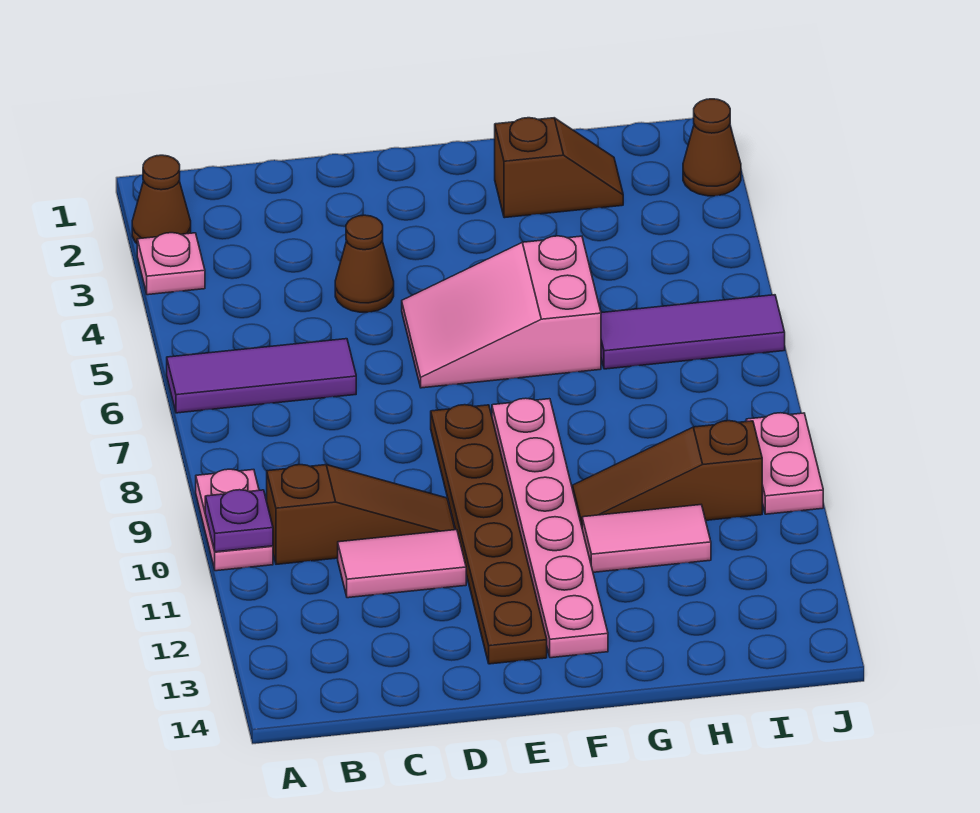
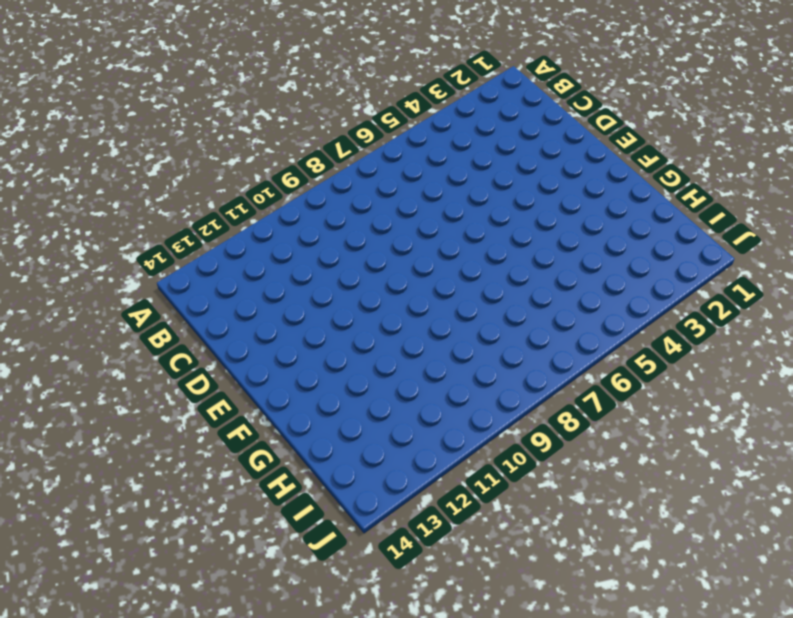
none -> brown cone A2 level 1
none -> pink plate A3 level 1
none -> purple tile A6:C6 level 1

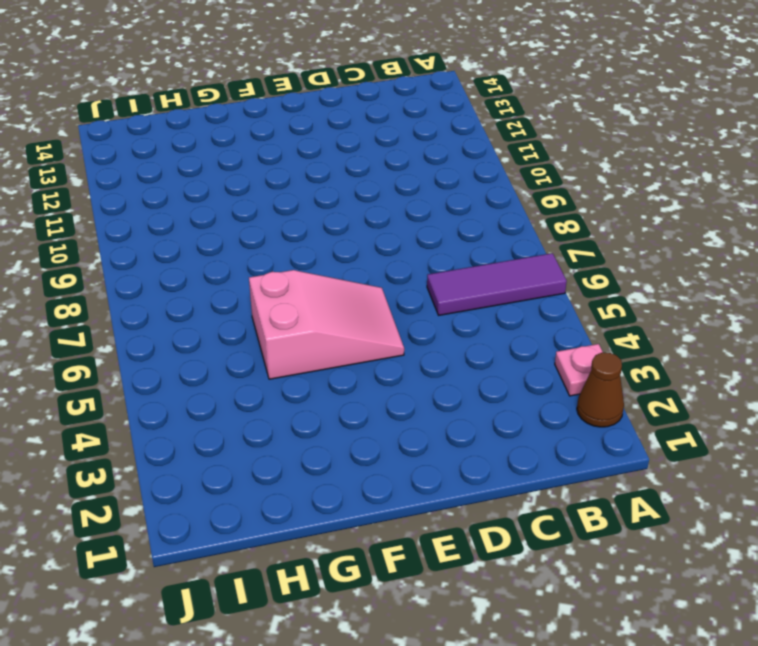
none -> pink plate A9:A10 level 1
none -> brown slope B10:D10 level 1 top B
none -> pink tile C11:D11 level 1

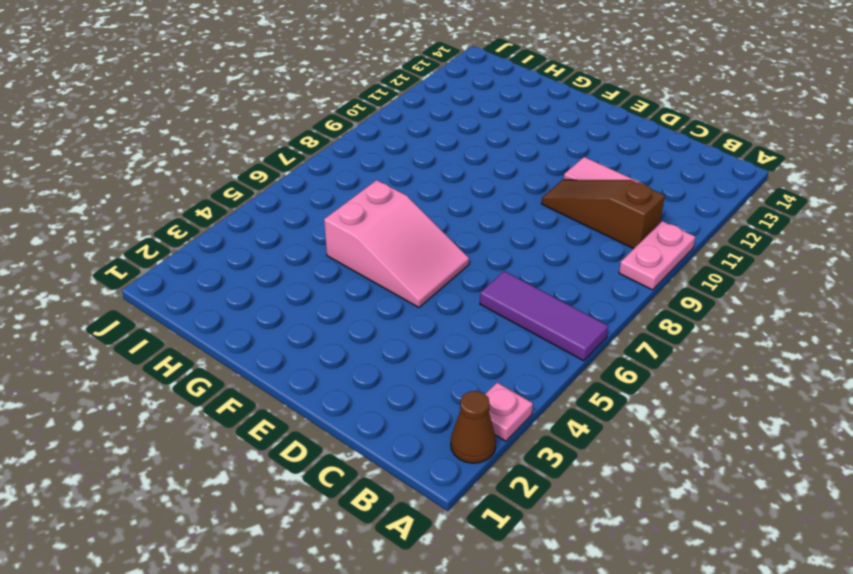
none -> brown cone D4 level 1
none -> brown plate E8:E13 level 1
none -> pink plate F8:F13 level 1

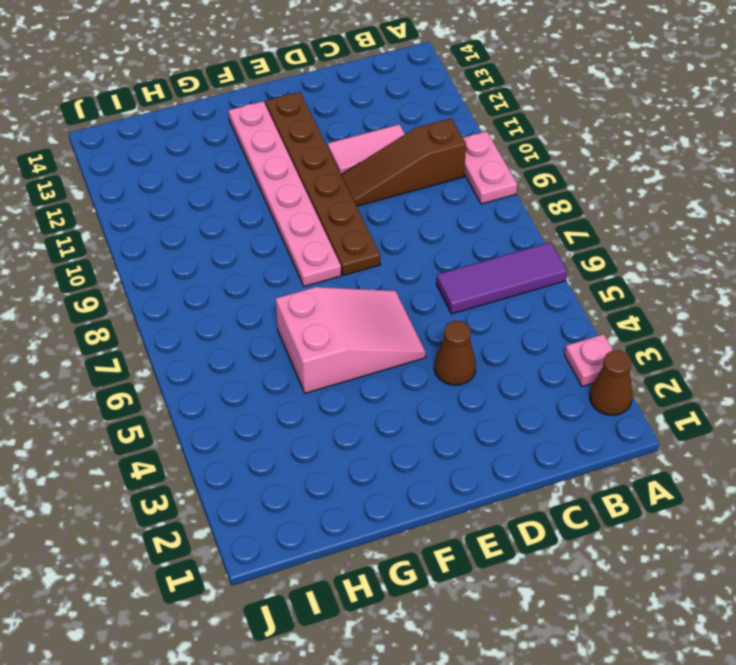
none -> brown slope G2:H2 level 1 top G
none -> brown slope G10:I10 level 1 top I
none -> pink tile G11:H11 level 1

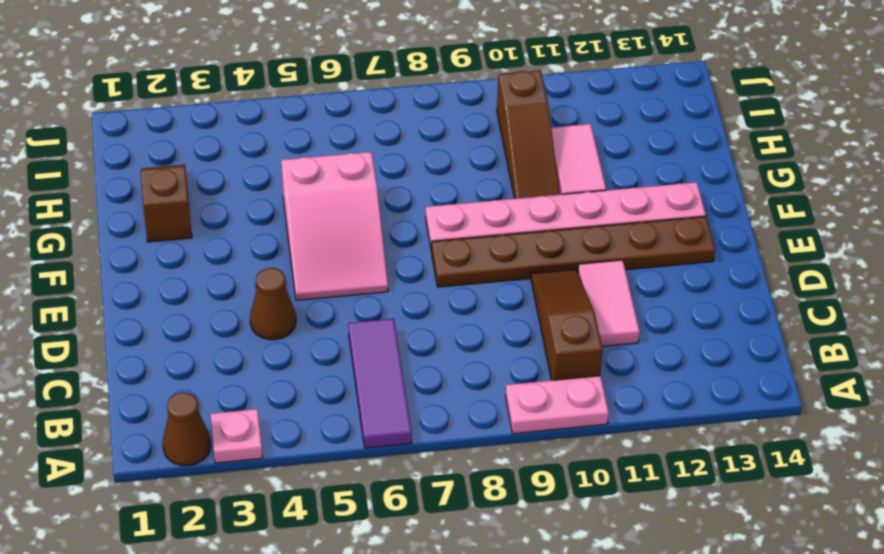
none -> purple tile H6:J6 level 1
none -> brown cone J2 level 1
none -> pink plate J9:J10 level 1

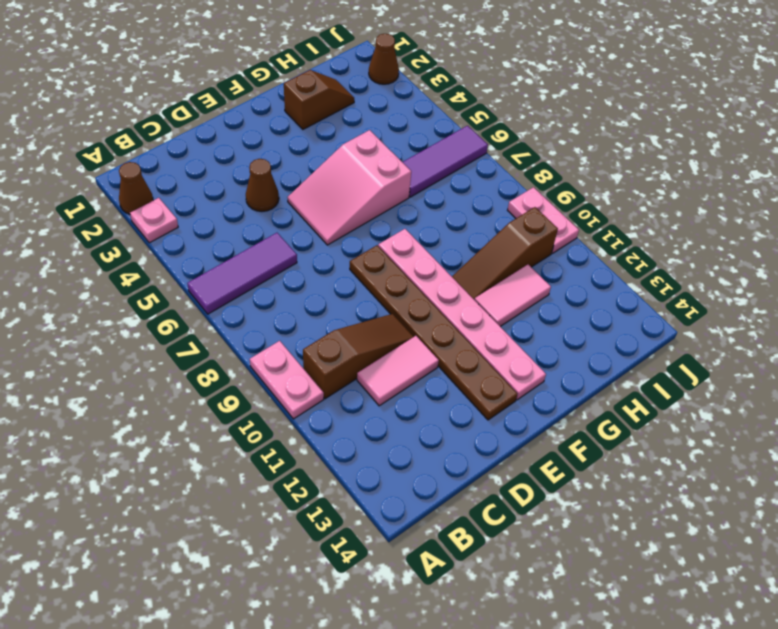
none -> purple plate A10 level 2

